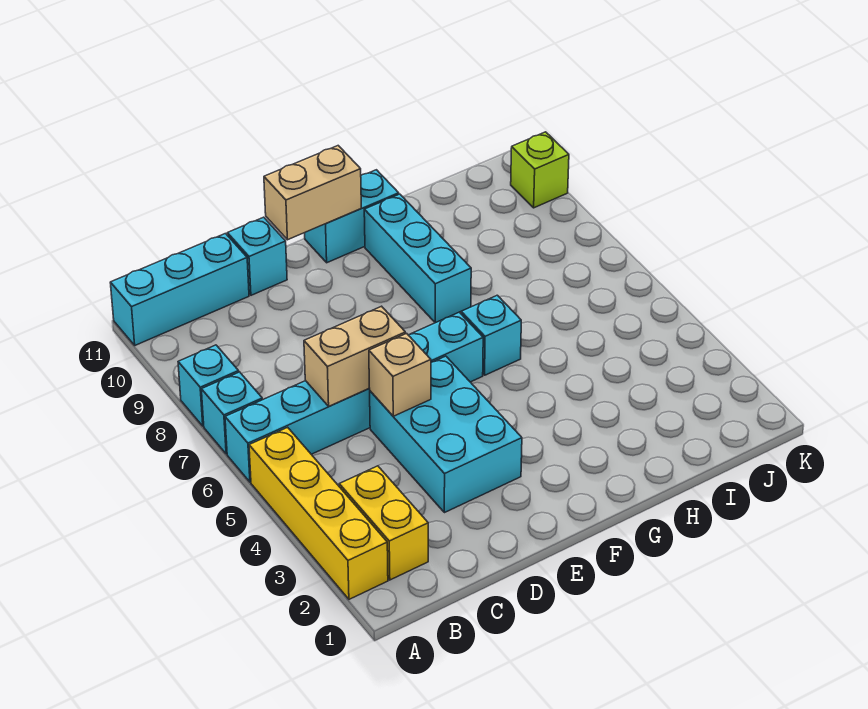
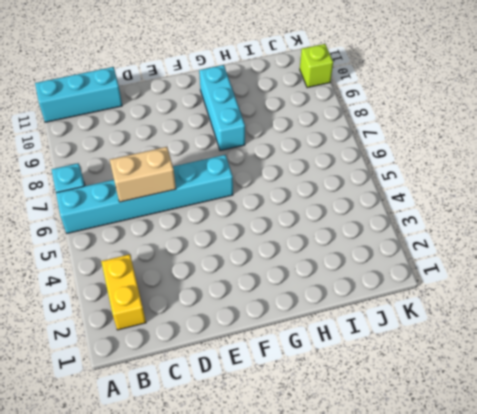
none -> yellow brick A2:A5 level 1
none -> cyan brick A8 level 1
none -> cyan brick D3:E5 level 1

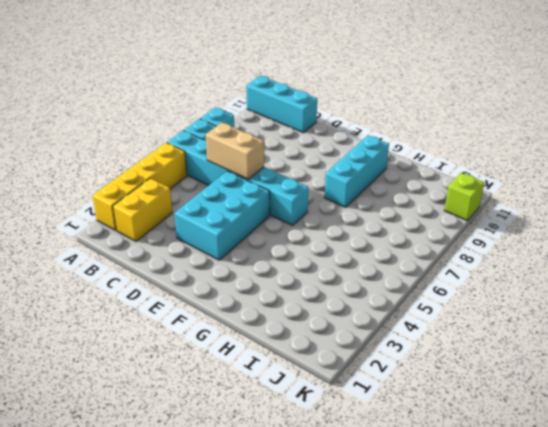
none -> cyan brick D11 level 1
none -> cyan brick F11:G11 level 1
none -> cyan brick G6 level 1

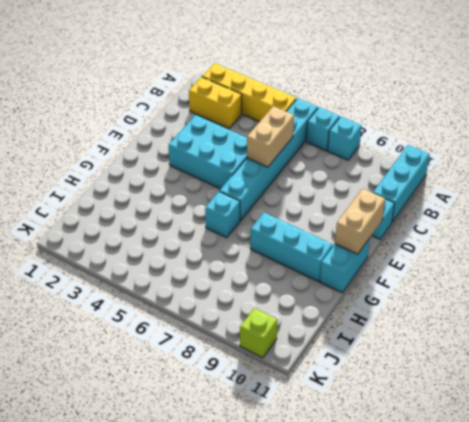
none -> tan brick D5 level 2

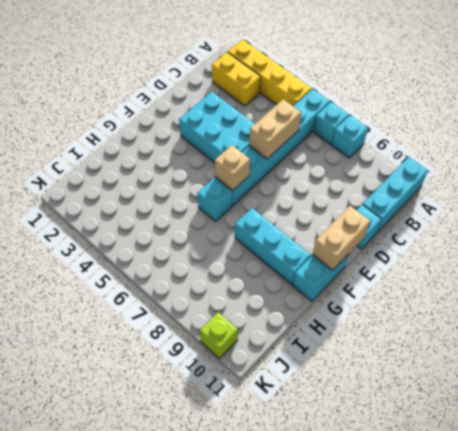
tan brick F6 level 2 -> tan brick D5 level 2

